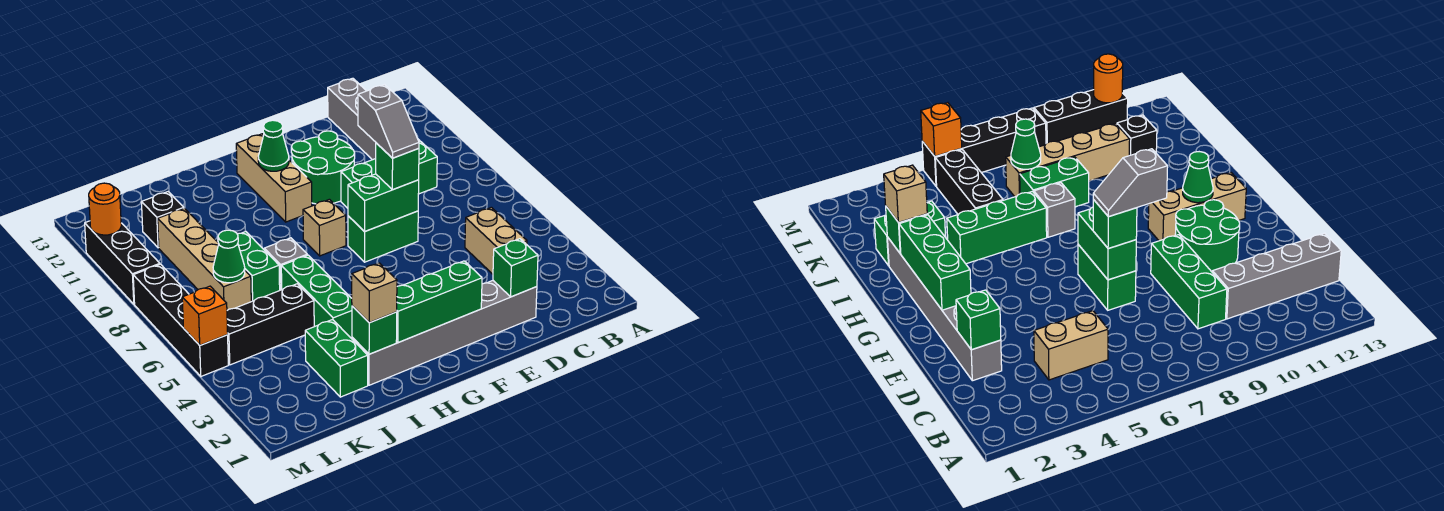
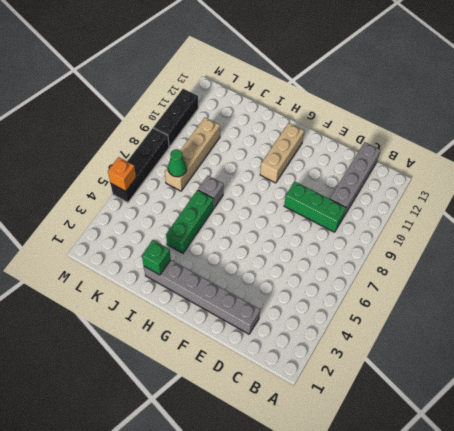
none -> tan brick C4:C5 level 1
none -> green brick E7:F7 level 1
none -> green round brick E10:F11 level 1

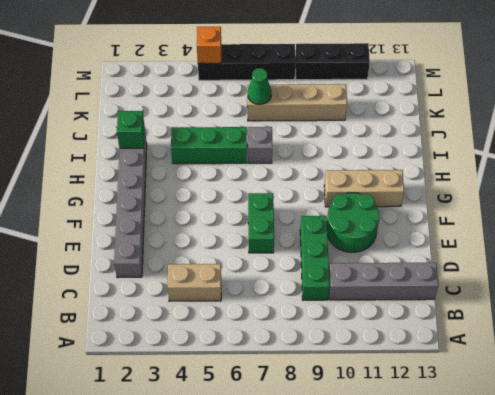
none -> tan brick G8 level 1
none -> green brick J2:J3 level 1
none -> black brick J5:L5 level 1

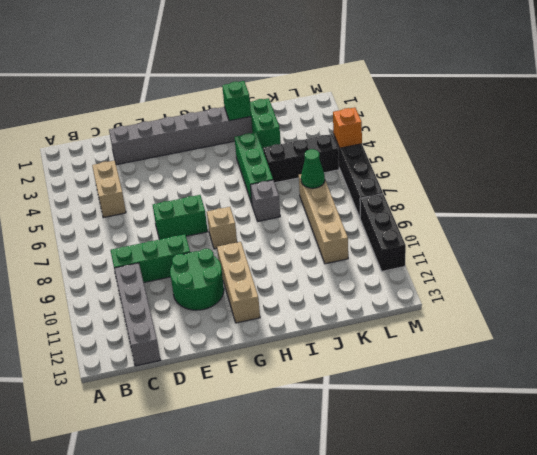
none -> green brick J7:J8 level 1
none -> black brick K11 level 1
none -> green brick D2 level 2

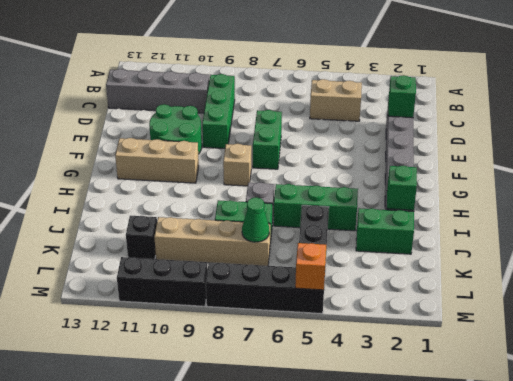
none -> green brick E7:F7 level 2
none -> green brick F2:H2 level 2
none -> green cone G11 level 2

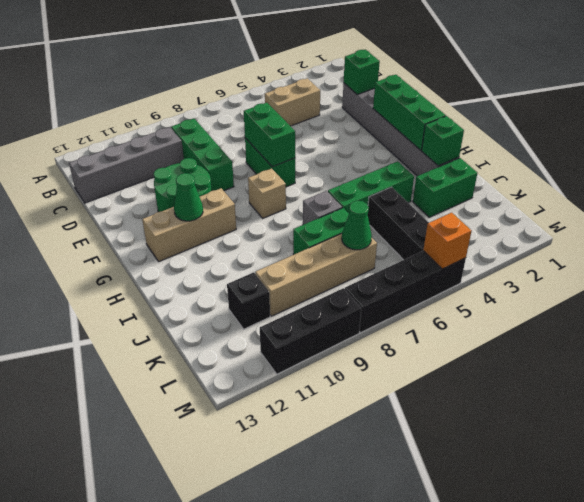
none -> orange round brick M11 level 2
none -> green brick E7 level 3
none -> tan brick I2 level 3

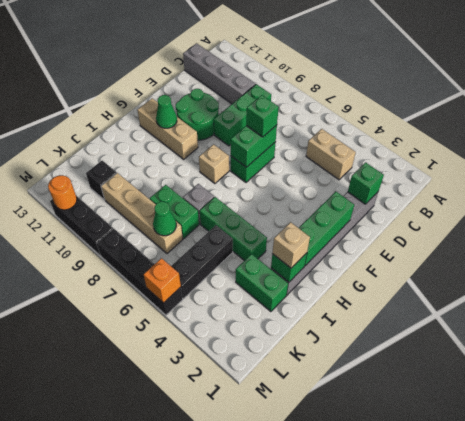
none -> grey slope E7:E8 level 4 top 8

